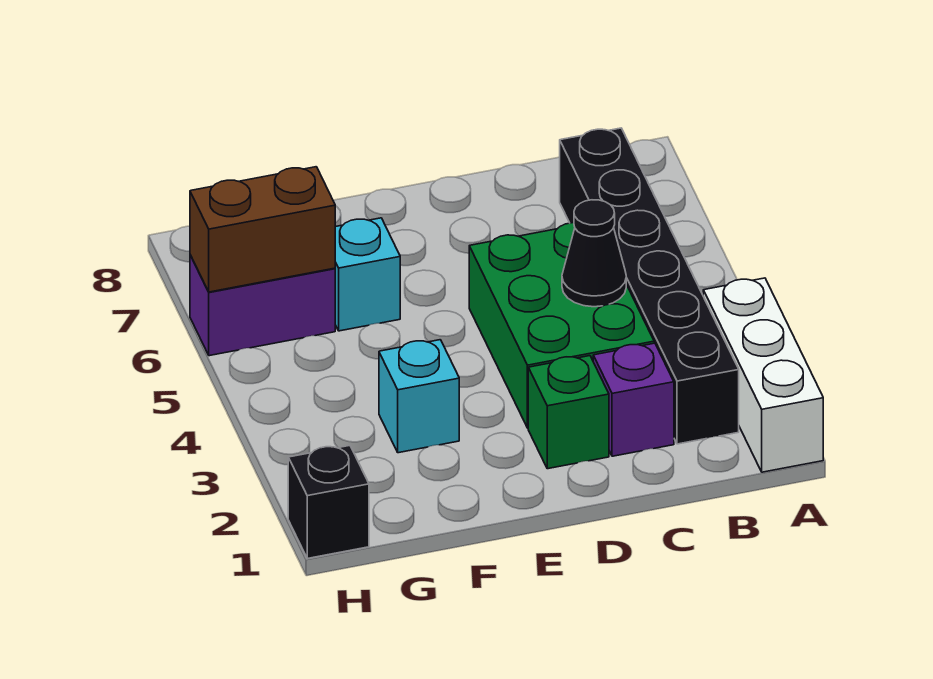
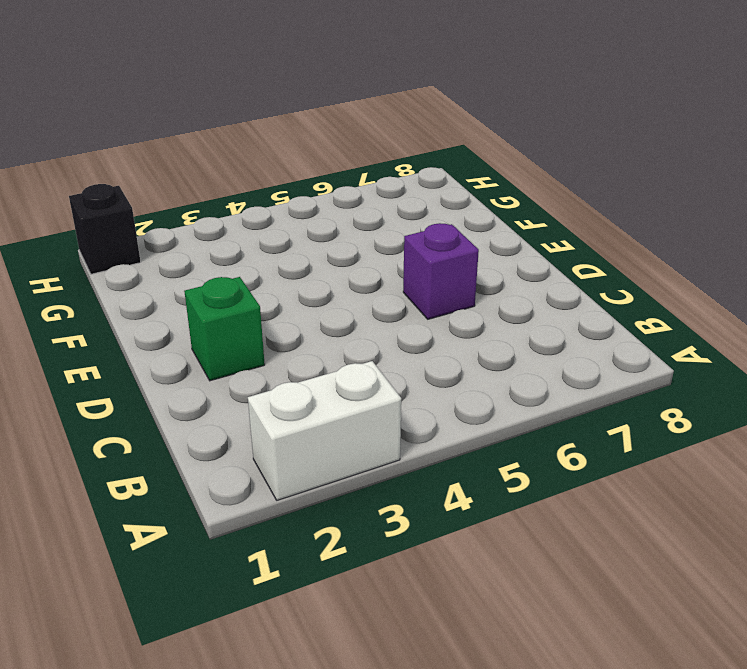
white brick A2:A3 level 1 -> white brick A1:A3 level 1
purple brick D6 level 1 -> purple brick C2 level 1
none -> black brick B2:B7 level 1
none -> green brick C3:D5 level 1

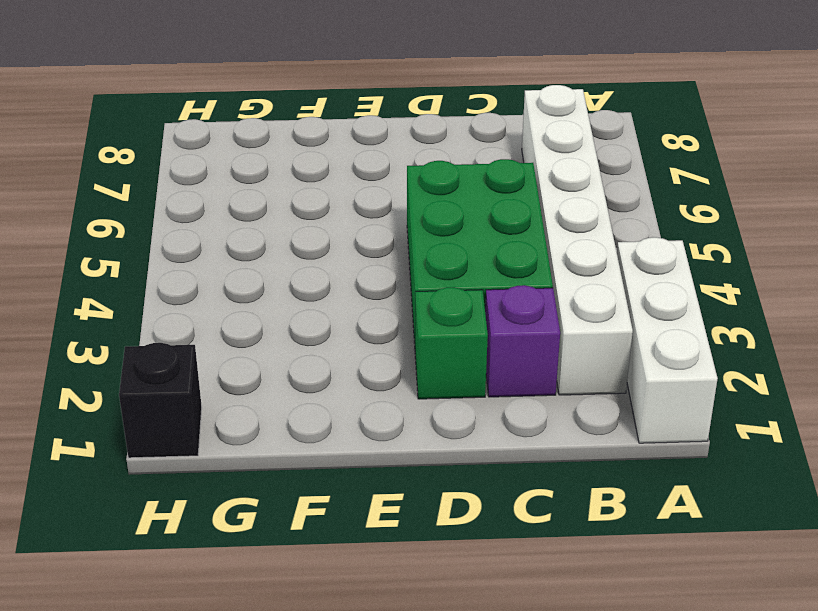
white brick B2:B7 level 1 -> black brick B2:B7 level 1
none -> cyan brick F3 level 1
none -> cyan brick F6 level 1

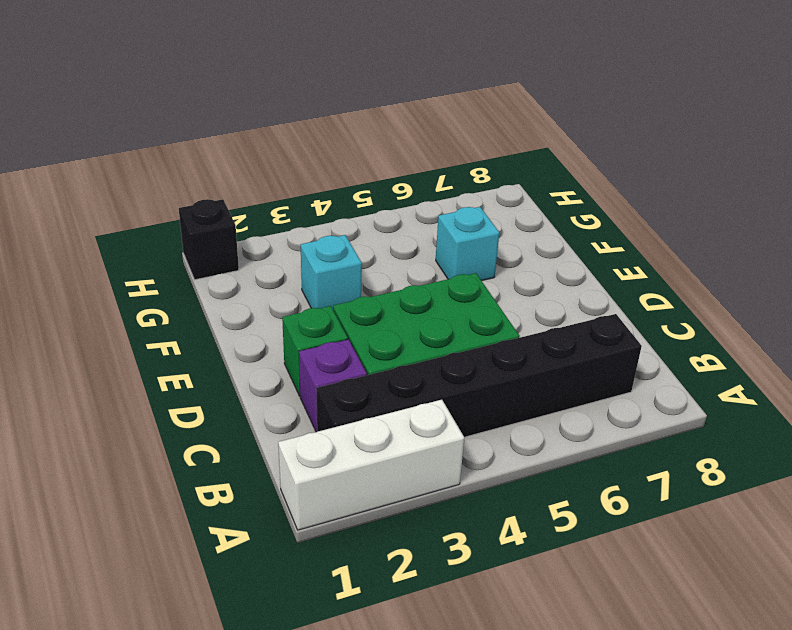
none -> purple brick G6:H6 level 1
none -> black cone C4 level 2

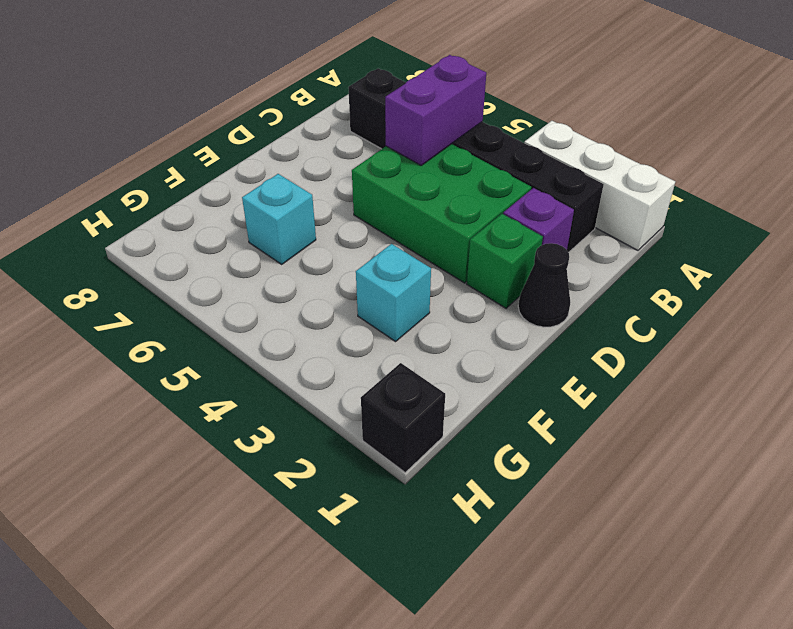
purple brick B5:C5 level 2 -> purple brick G6:H6 level 1
black cone D1 level 1 -> black cone C4 level 2
none -> brown brick G6:H6 level 2

